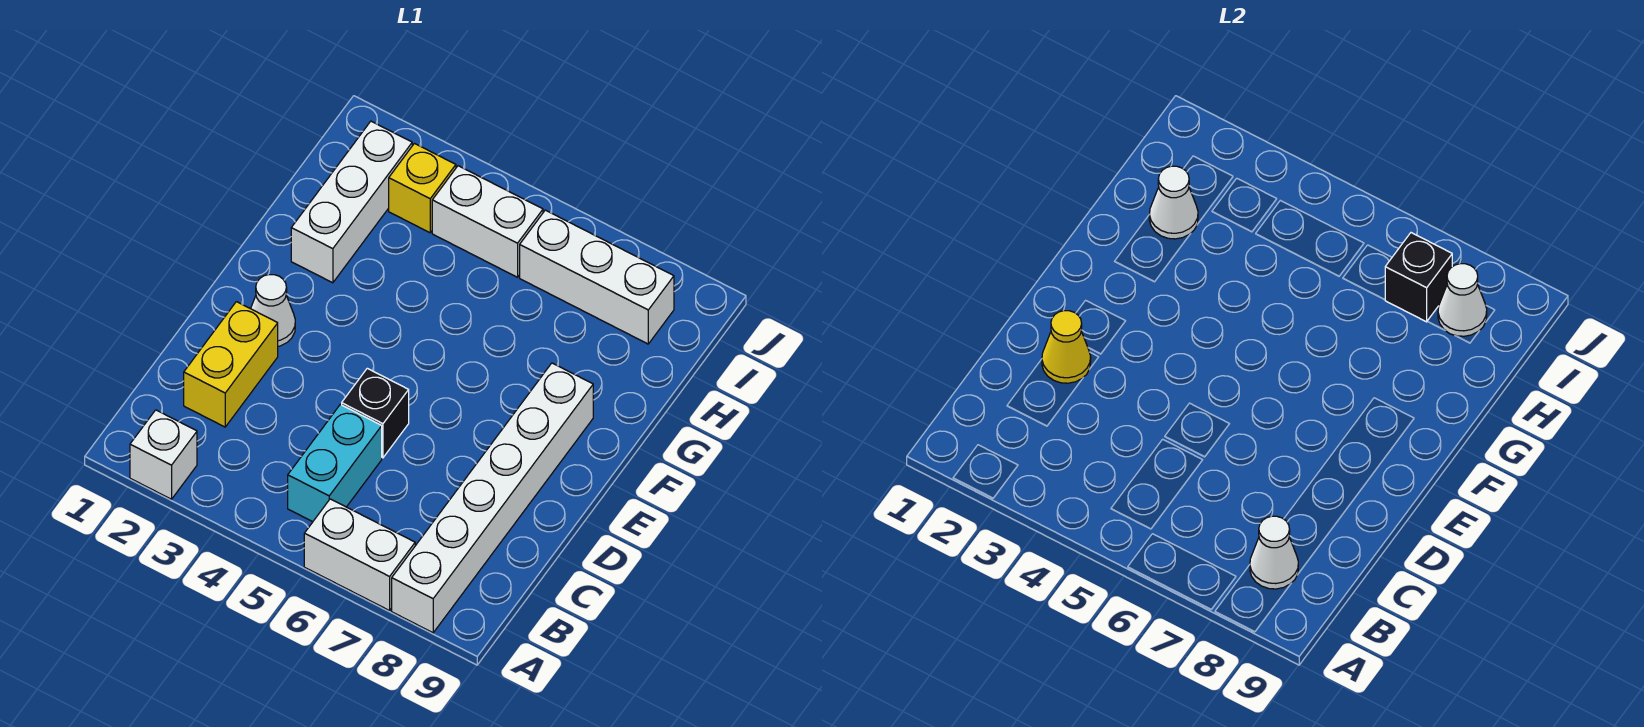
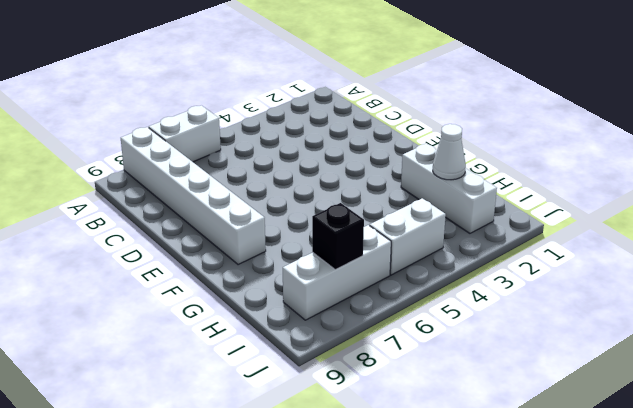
none -> white brick A2 level 1
none -> cyan brick B5:C5 level 1
none -> yellow brick C2:D2 level 1

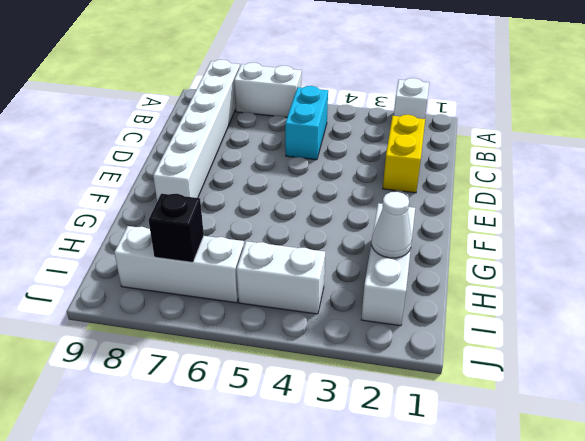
none -> black brick D5 level 1
none -> white cone E2 level 1
none -> yellow brick I3 level 1

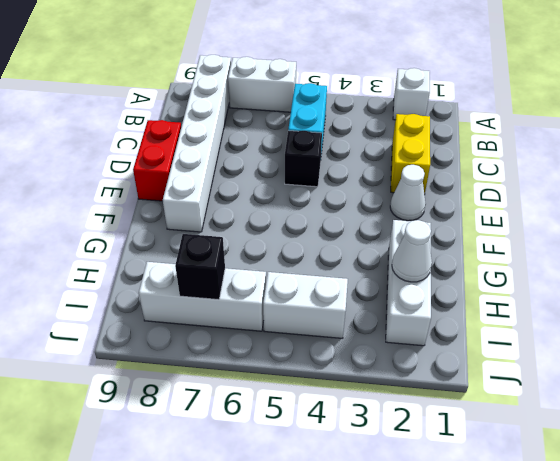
red brick D9:E9 level 1 -> none
none -> yellow brick I3 level 1
none -> white cone B8 level 2
none -> yellow cone D2 level 2

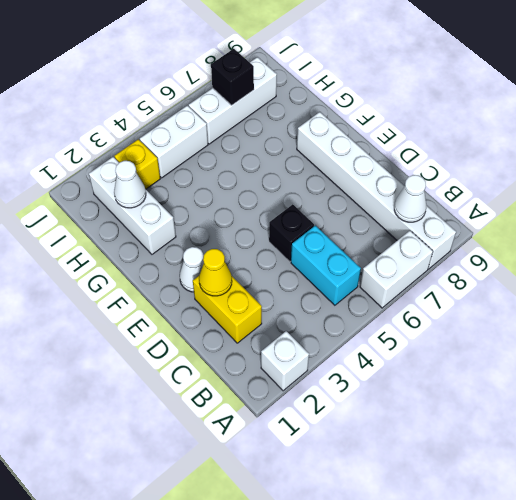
none -> white cone I8 level 2

